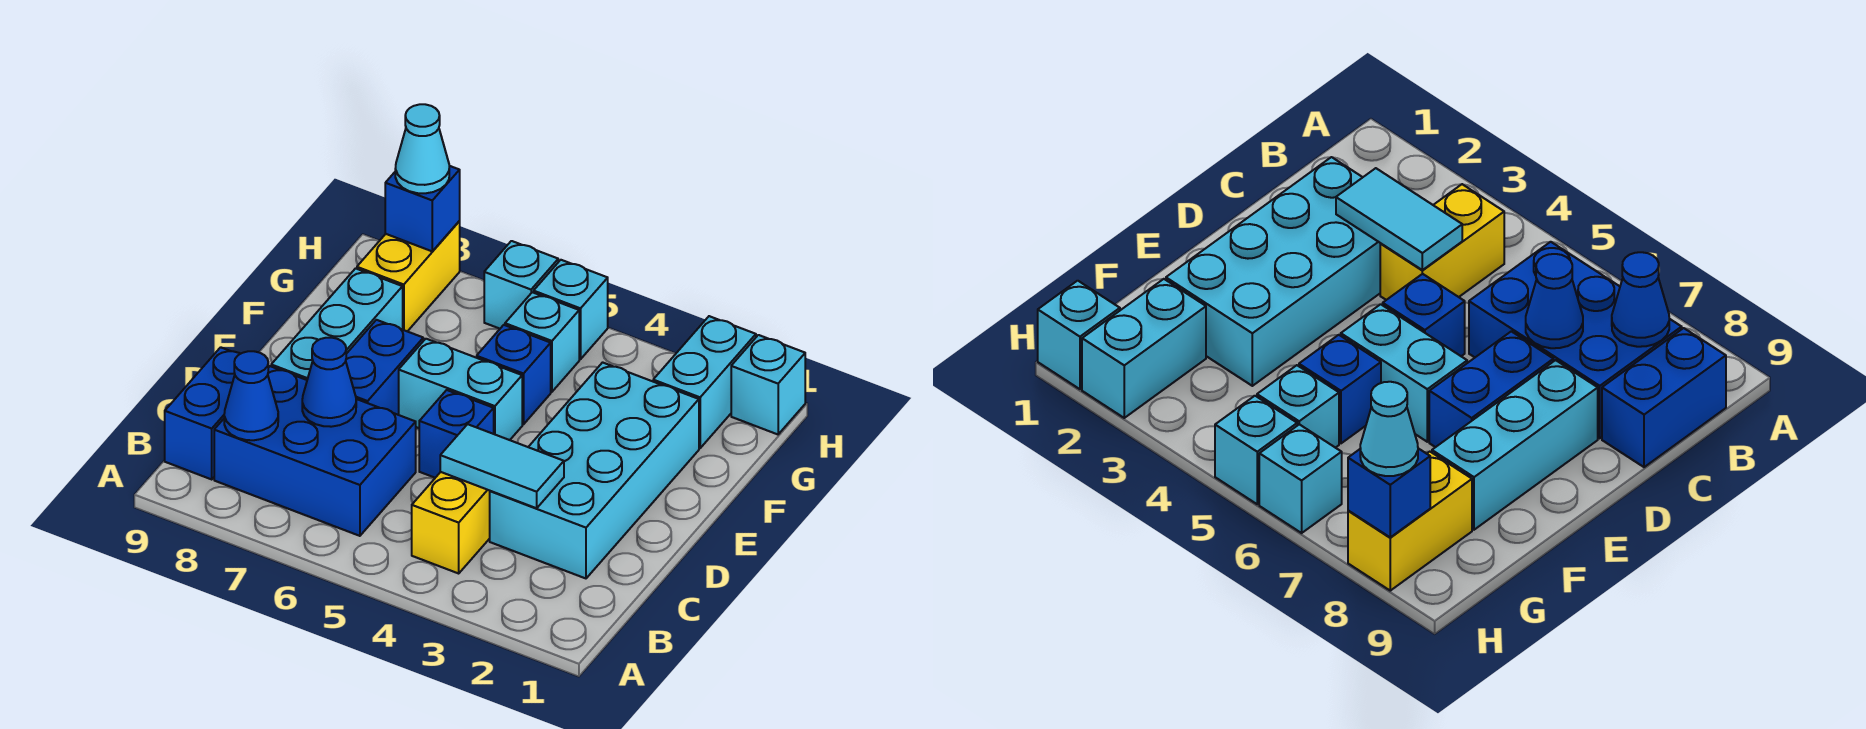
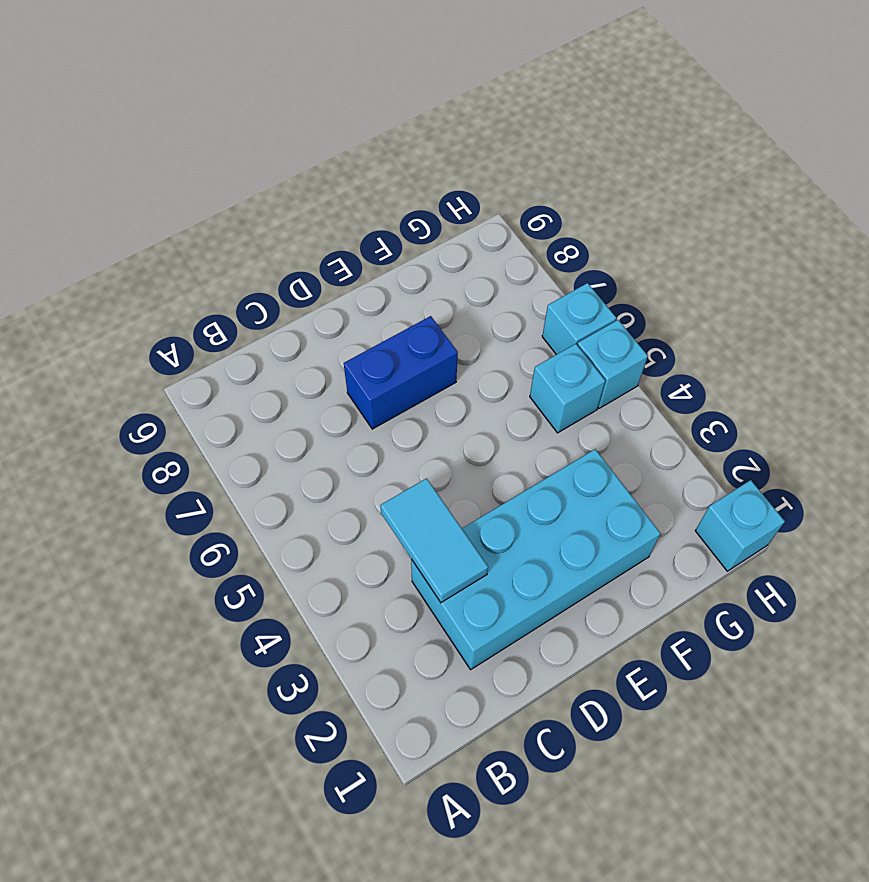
none -> yellow brick B4:C4 level 1
none -> blue brick B6:C8 level 1
none -> blue brick B9:C9 level 1

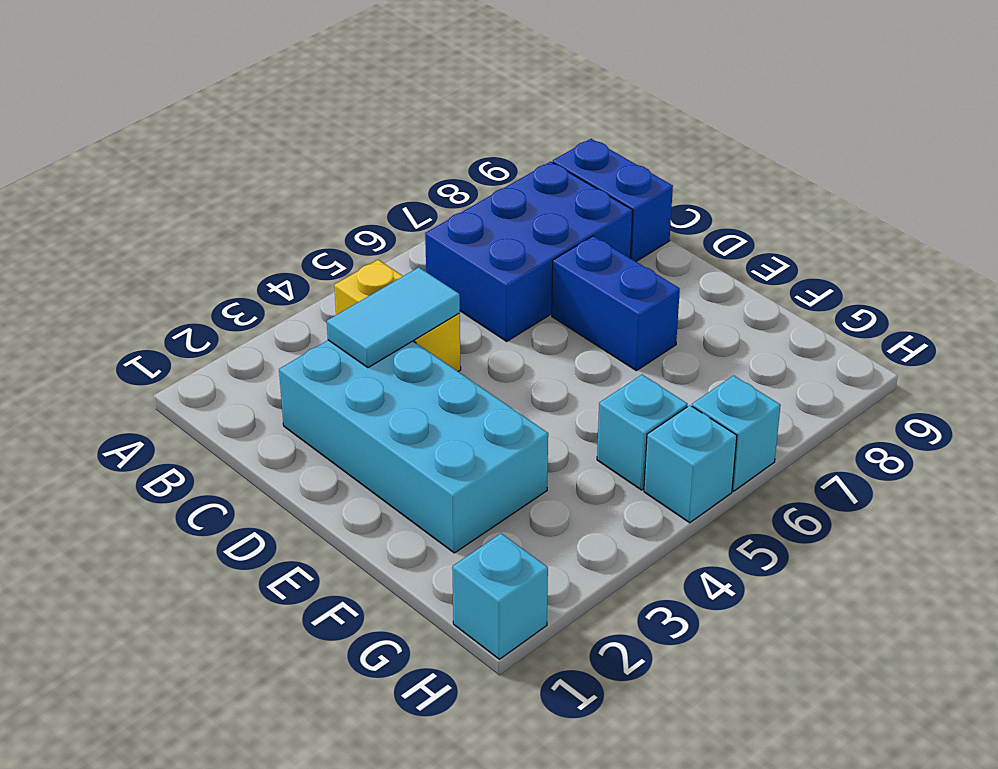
none -> blue brick D5 level 1
none -> cyan brick D8:F8 level 1
none -> cyan brick E5:E6 level 1

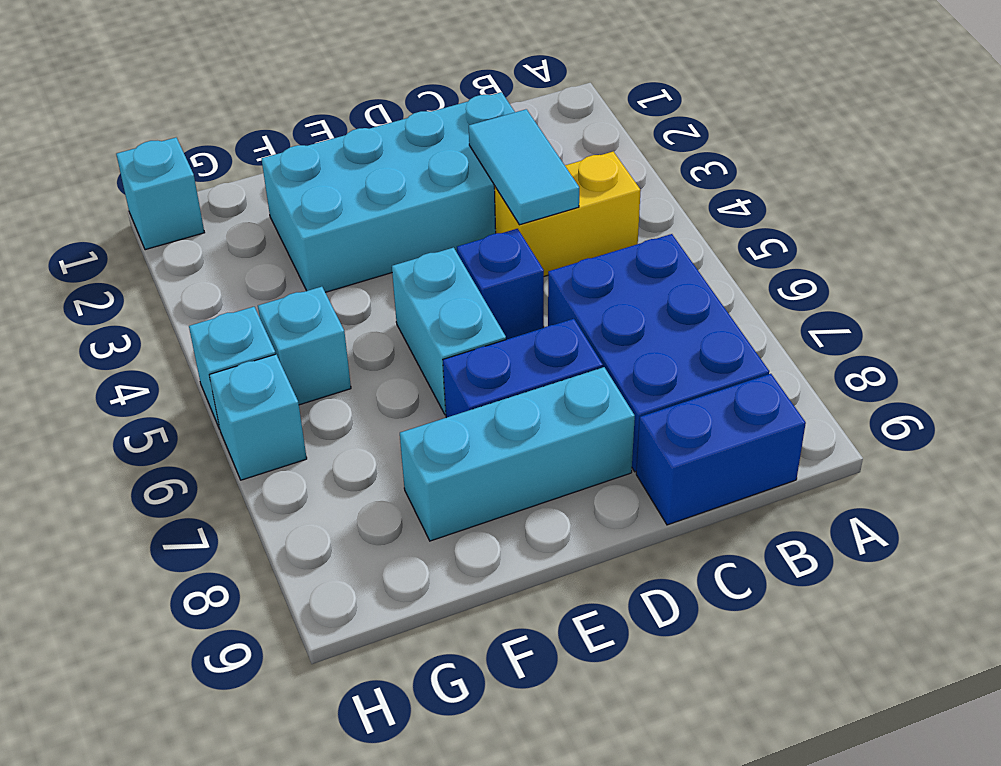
none -> blue brick F5 level 1
none -> cyan brick G2:H2 level 1
none -> yellow brick G8:H8 level 1

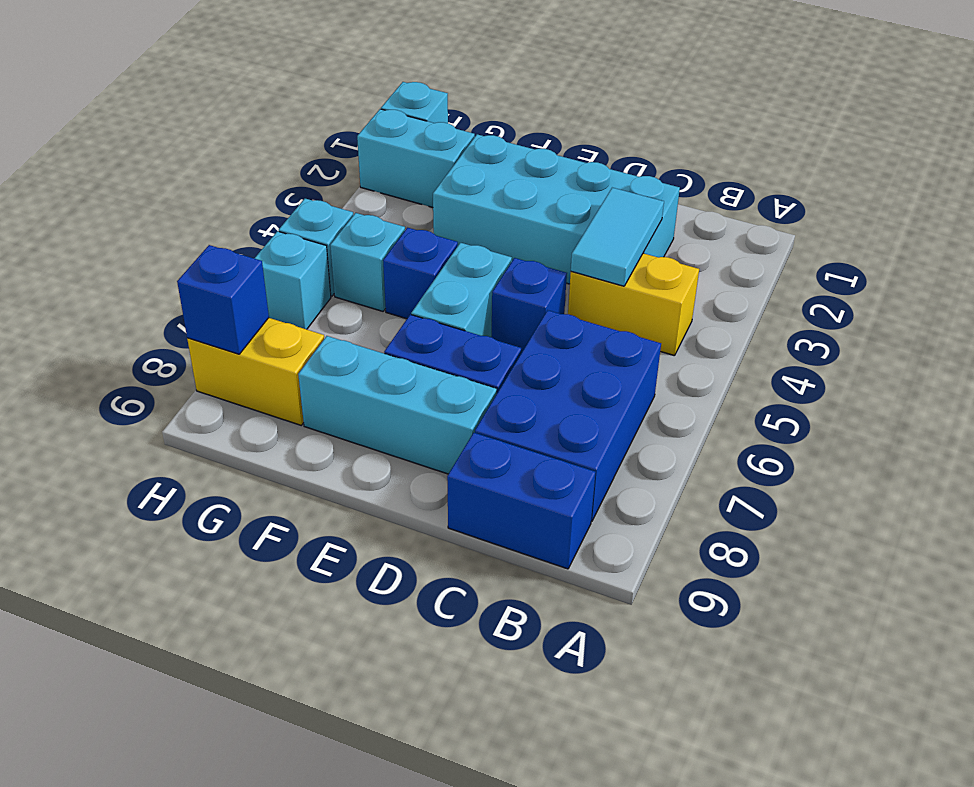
none -> blue cone B8 level 2
none -> blue cone C7 level 2
none -> cyan cone H8 level 3

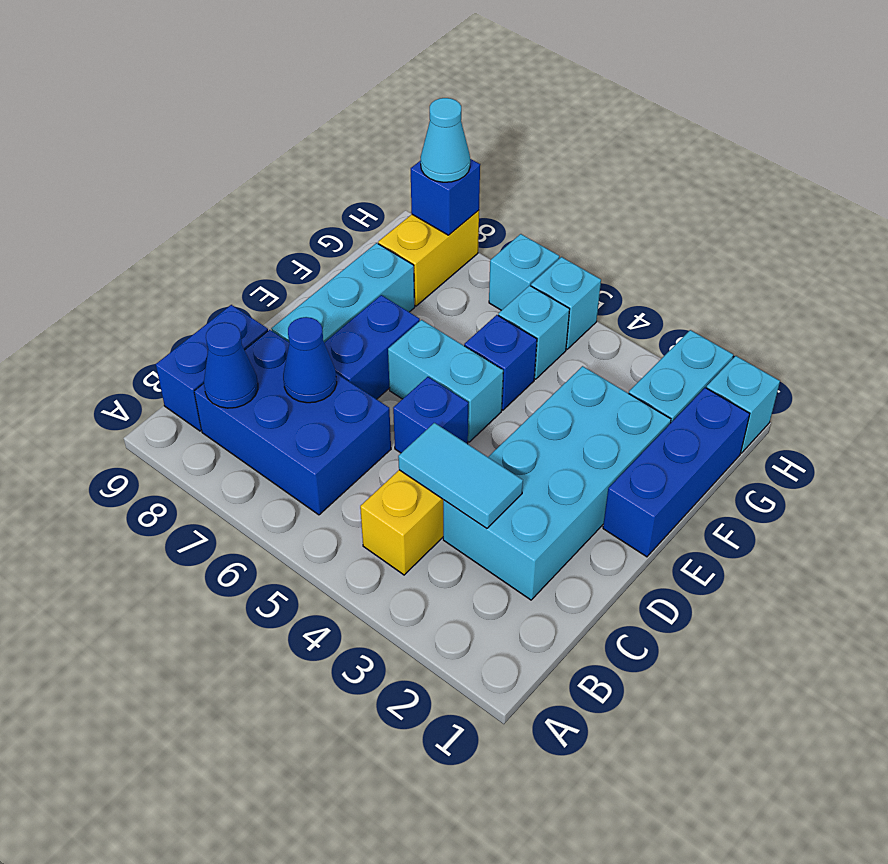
blue brick E1:G1 level 1 -> none

